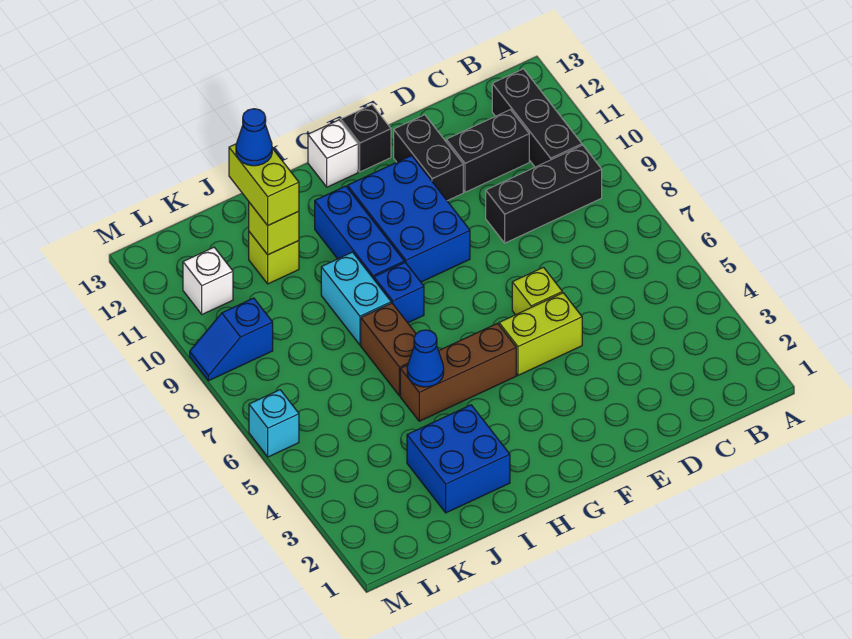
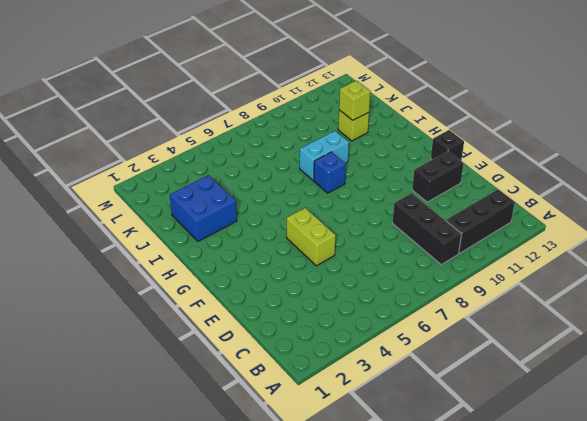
none -> black brick C11:D11 level 1
none -> lime brick E6 level 1
none -> blue brick F9:G11 level 1

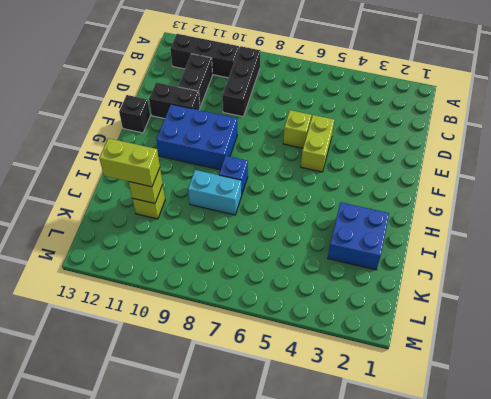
none -> brown brick G5:I5 level 1
none -> white brick G13 level 1
none -> blue brick H9:H11 level 1

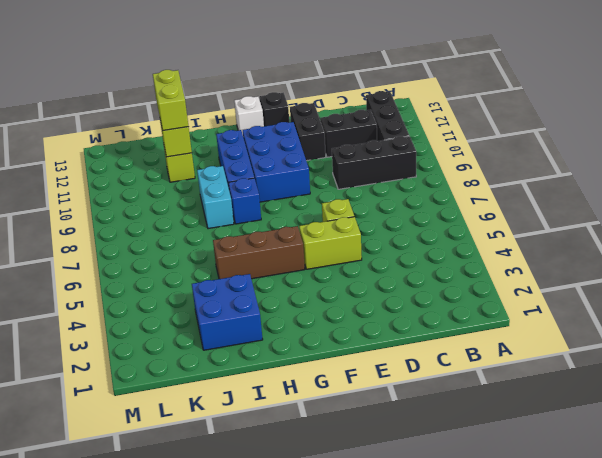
none -> brown brick I6:I7 level 1
none -> blue slope L9:M9 level 1 top L
none -> white brick L11 level 1

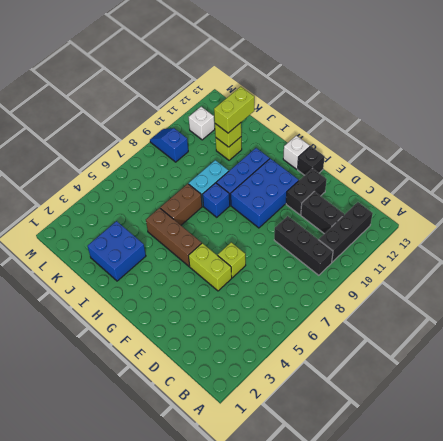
none -> cyan brick M6 level 1
none -> blue cone I5 level 2
none -> blue cone J12 level 4

